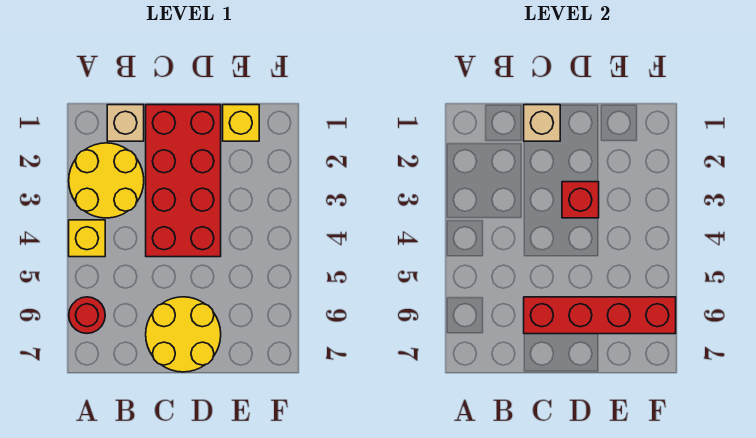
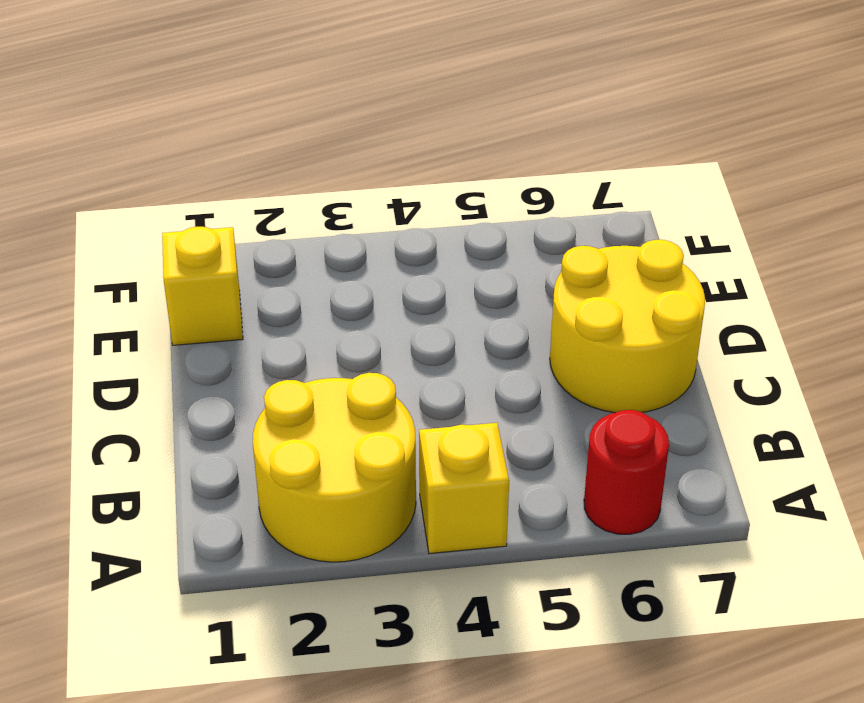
none -> tan brick B1 level 1
none -> red brick C1:D4 level 1

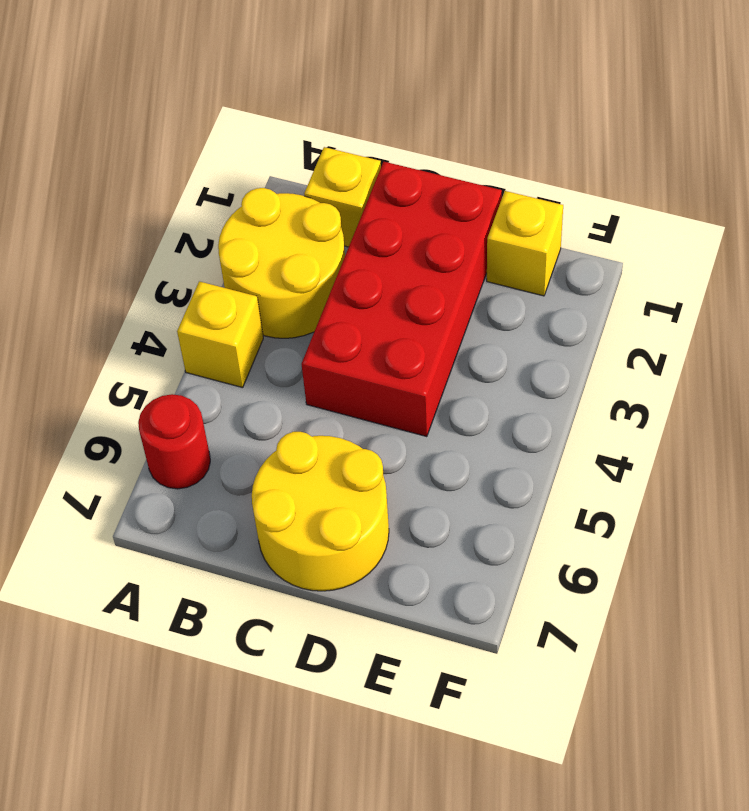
yellow brick B1 level 1 -> tan brick B1 level 1
none -> tan brick C1 level 2
none -> red brick C6:F6 level 2

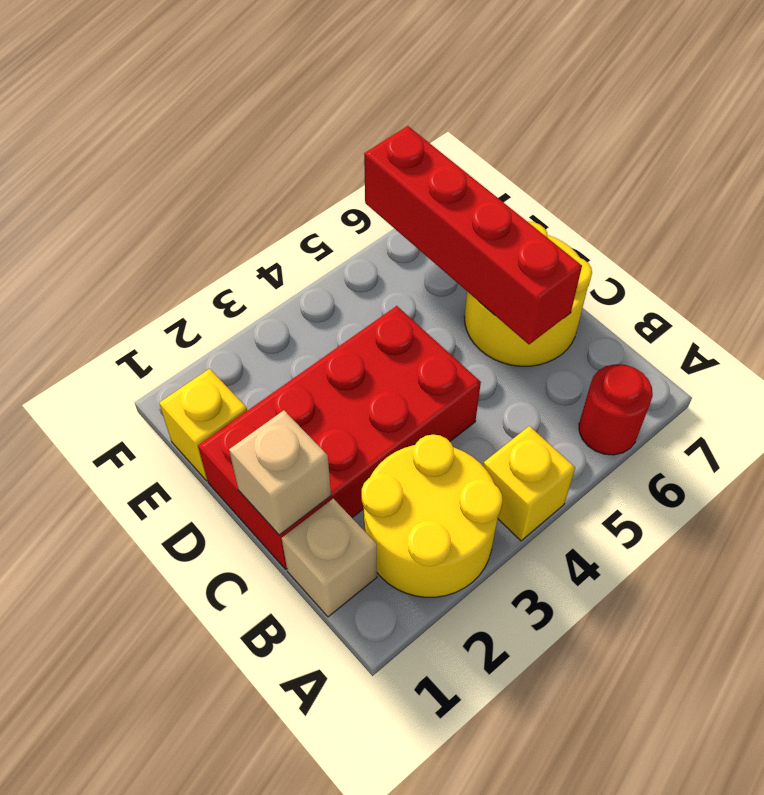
none -> red brick D3 level 2

